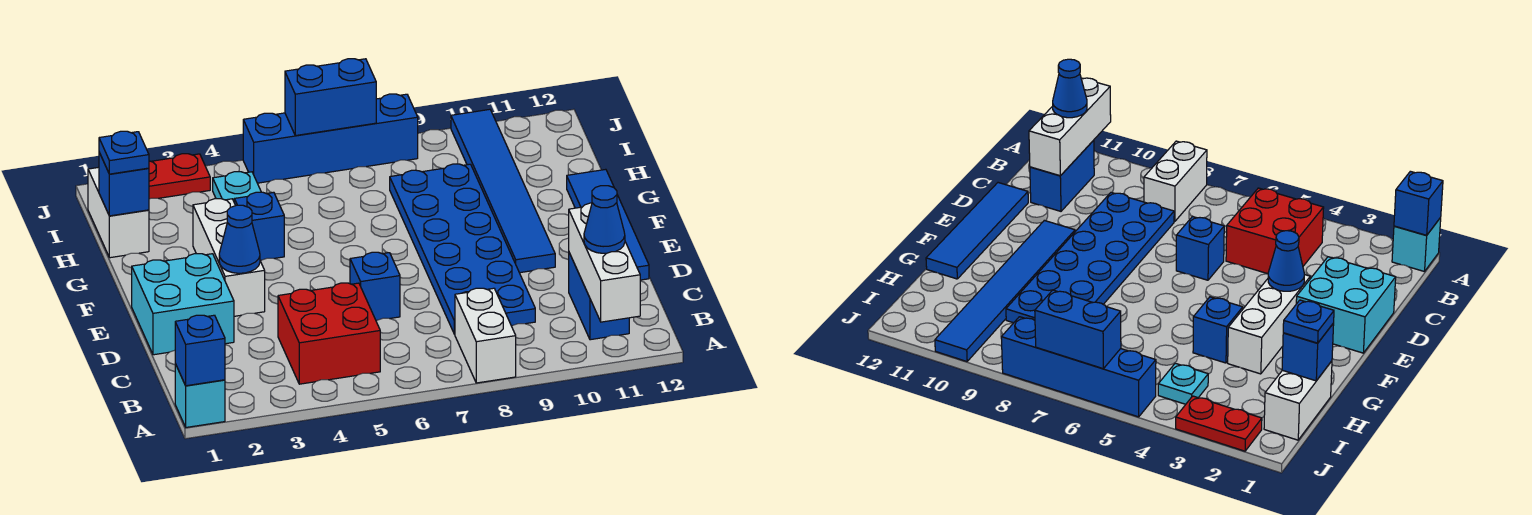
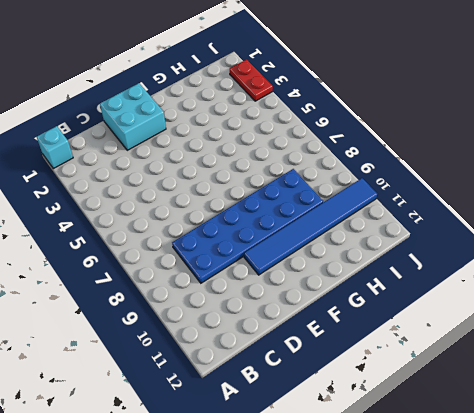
none -> white brick A8:B8 level 1
none -> red brick B4:C5 level 1
none -> blue brick B11:C11 level 1

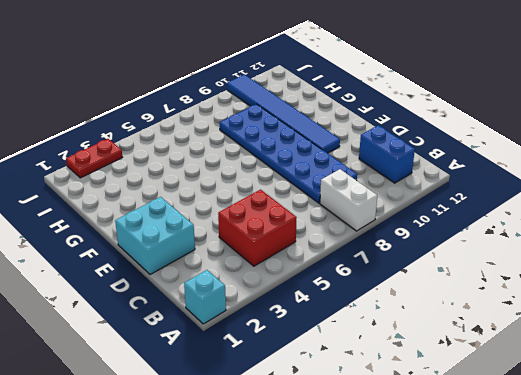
none -> blue brick D6 level 1
none -> blue tile D12:G12 level 1
none -> white brick E3:G3 level 1

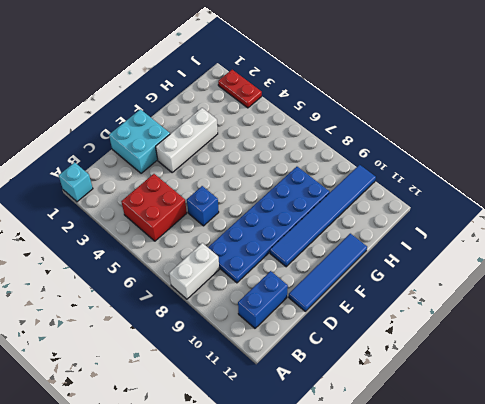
none -> blue brick G4 level 1
none -> white brick H1:I1 level 1
none -> cyan plate I4 level 1

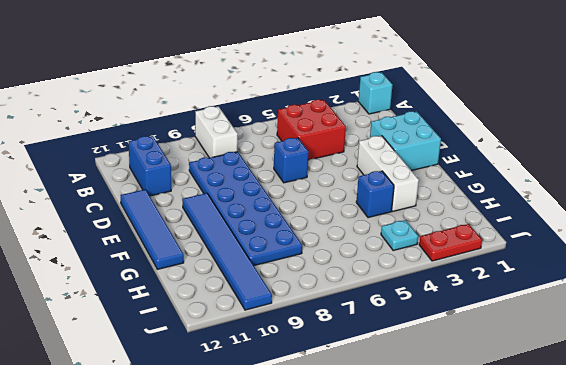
none -> white brick H1:I1 level 1
none -> blue brick J5:J8 level 1
none -> blue brick A1 level 2

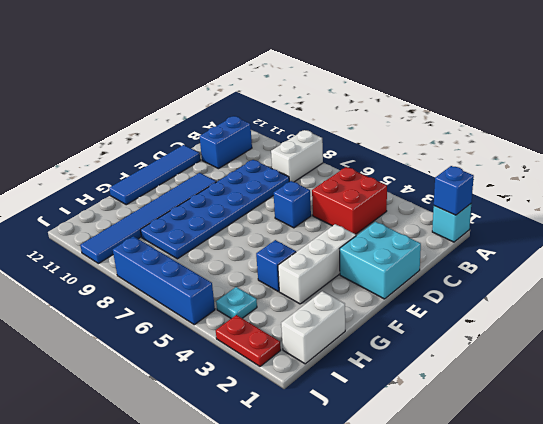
none -> white brick A11:C11 level 2
none -> blue cone E3 level 2
none -> blue brick H1 level 2

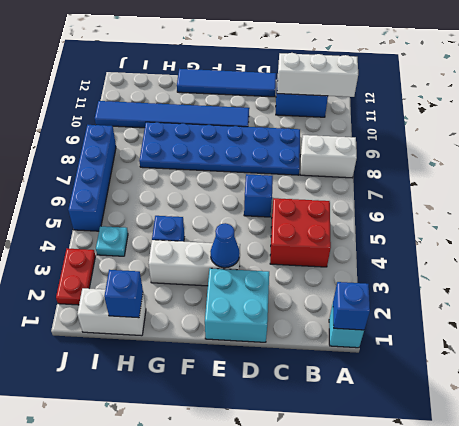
none -> blue brick J6:J7 level 2
none -> blue cone B11 level 3
none -> blue plate H1 level 3

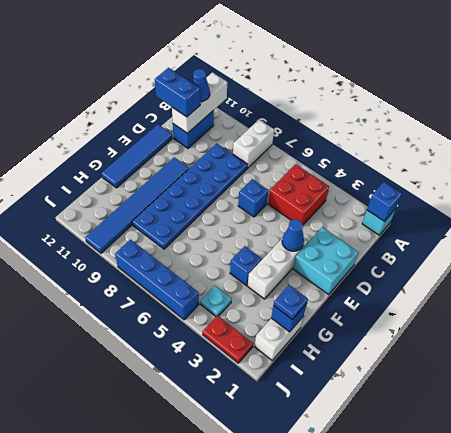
blue brick C11:C12 level 3 -> blue brick J6:J7 level 2

